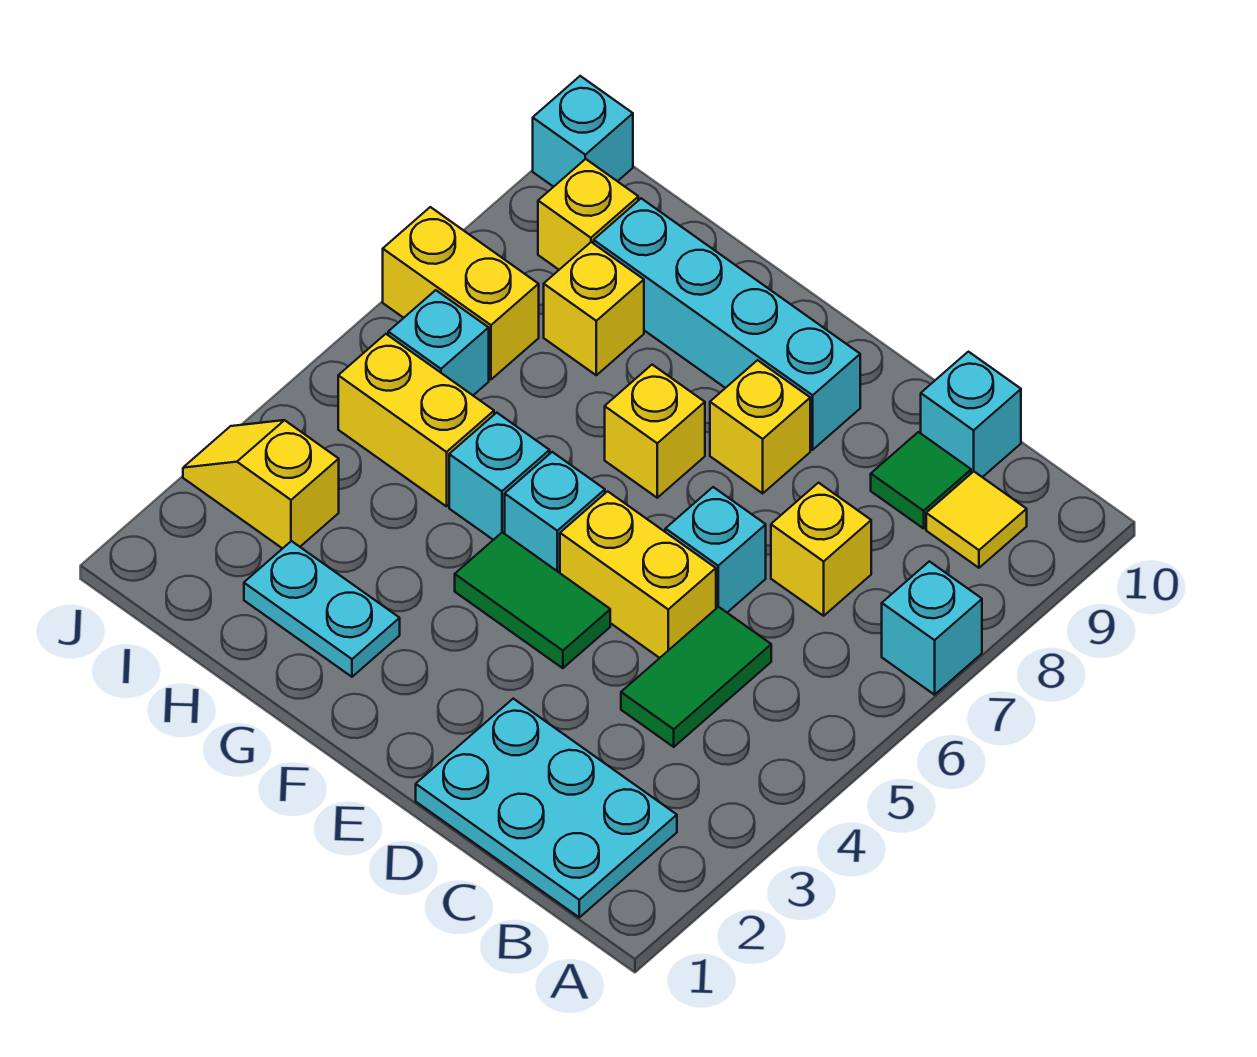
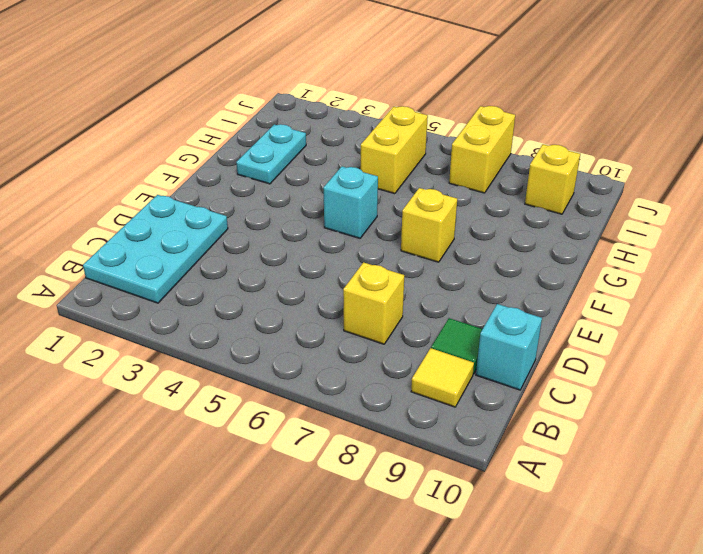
none -> cyan brick A7 level 1
none -> green tile C4:C5 level 1
none -> yellow brick D5:E5 level 1

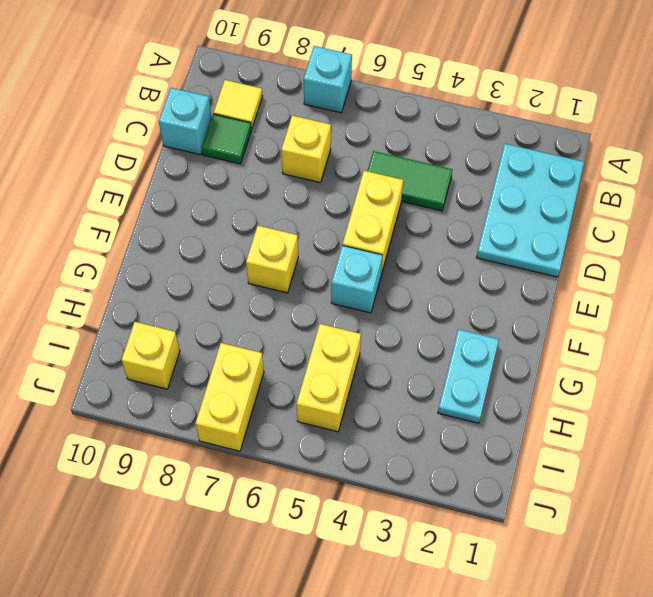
none -> cyan brick D6 level 1
none -> green tile E4:F4 level 1
none -> yellow brick E8 level 1

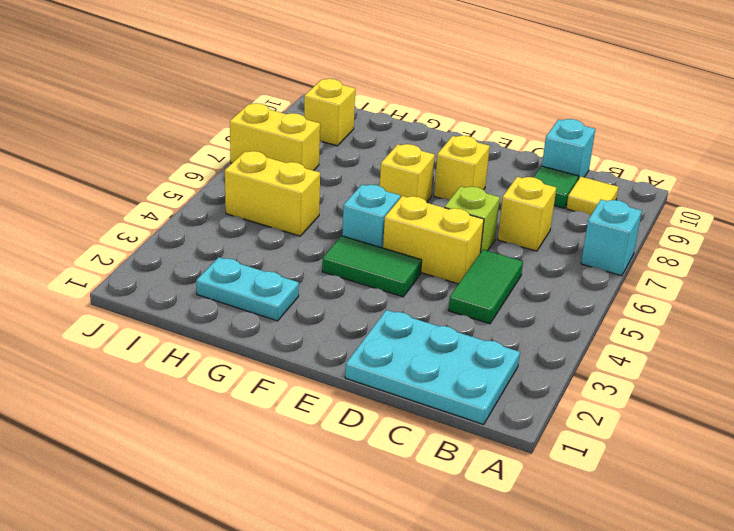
lime brick D6 level 1 -> cyan brick D6 level 1
none -> cyan brick E9:H9 level 1
none -> cyan brick G5 level 1
none -> yellow brick H8 level 1

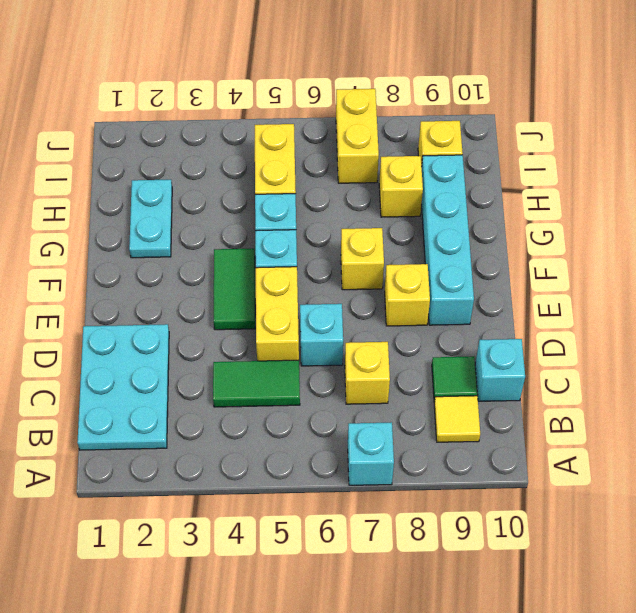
none -> yellow slope I3:J3 level 1 top I
none -> cyan brick I6 level 1
none -> cyan brick J10 level 1

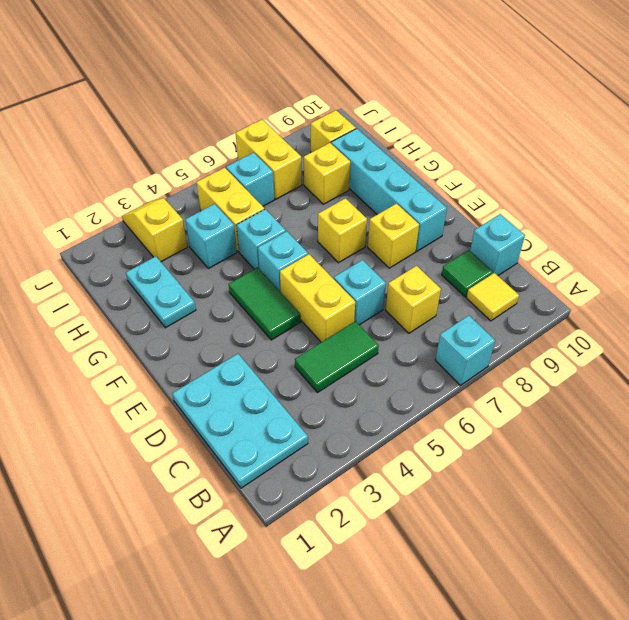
cyan brick H4 level 1 -> cyan brick J10 level 1

